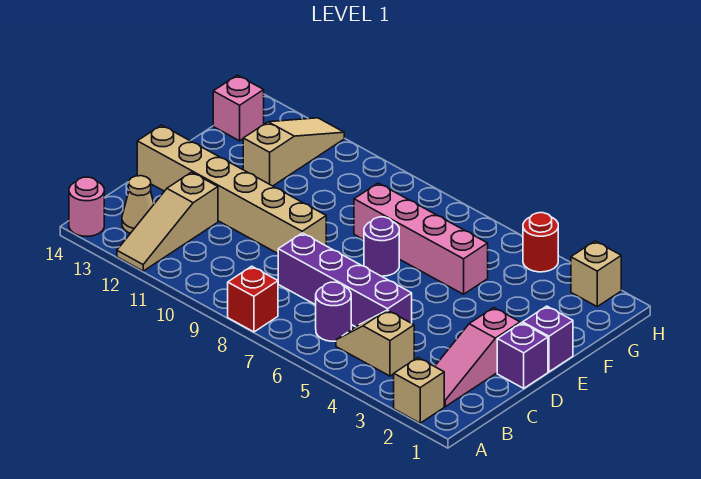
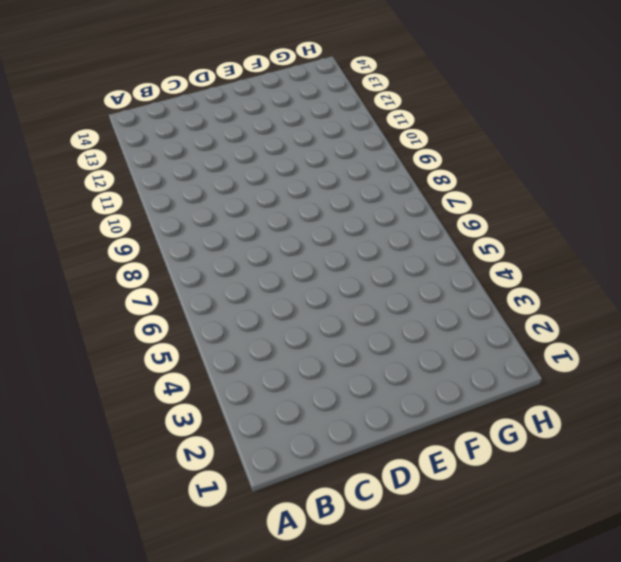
none -> tan brick A2 level 1
none -> red brick A8 level 1
none -> tan slope A12:C12 level 1 top C

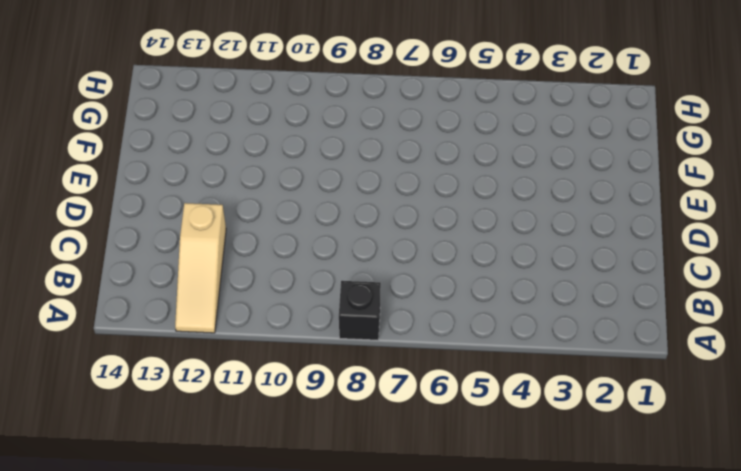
black brick A8 level 1 -> red brick A8 level 1
none -> tan brick A2 level 1
none -> pink round brick A14 level 1
none -> pink slope B2:D2 level 1 top D

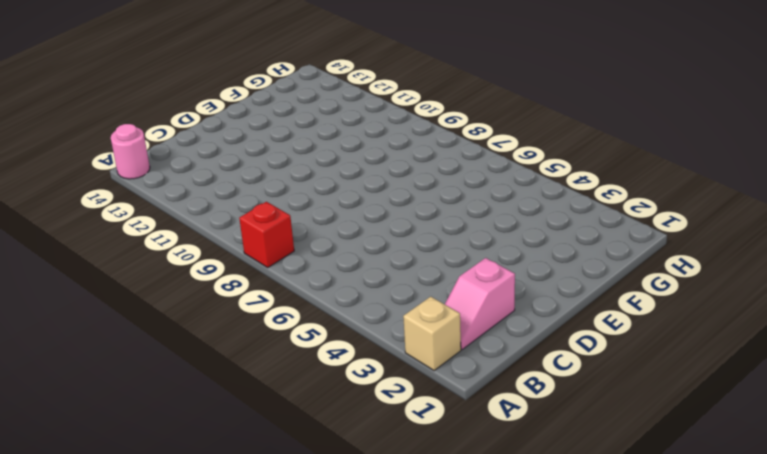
pink slope B2:C2 level 1 top C -> pink slope B2:D2 level 1 top D
none -> tan slope A12:C12 level 1 top C
none -> tan slope B4:B5 level 1 top 4
none -> purple round brick B6 level 1

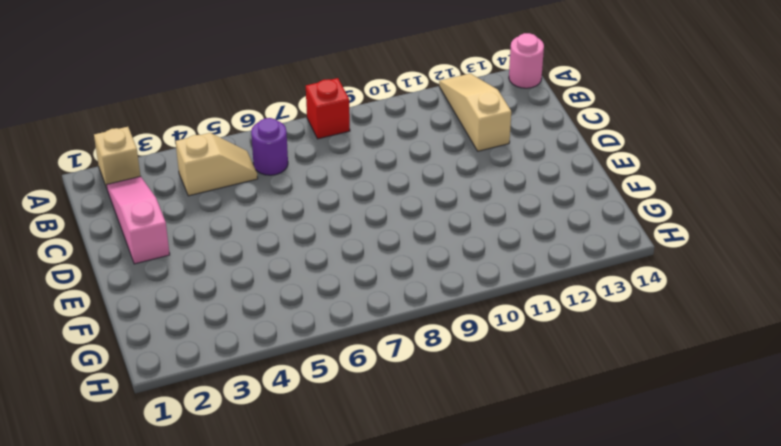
none -> tan cone B13 level 1
none -> purple brick C5:C8 level 1
none -> purple brick D1 level 1

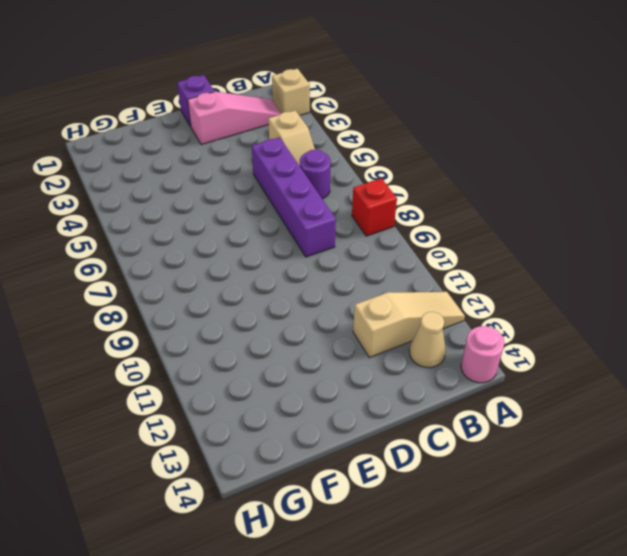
none -> tan brick D9:D14 level 1
none -> purple brick E1 level 1
none -> purple round brick E7 level 1

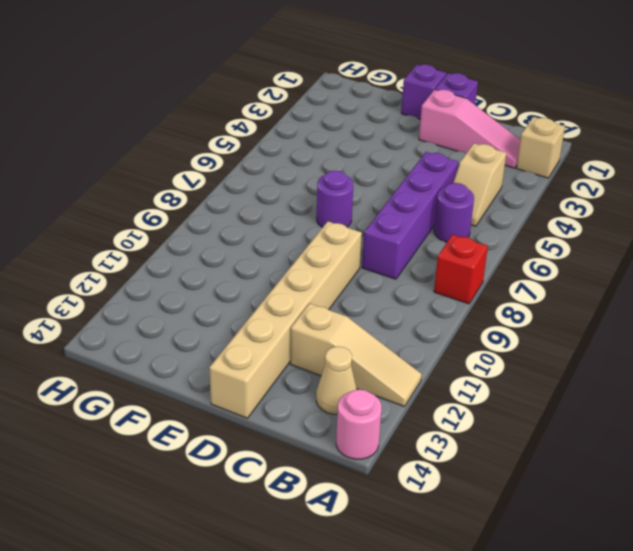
none -> pink brick F5:F8 level 1
none -> tan slope F12:H12 level 1 top F
none -> pink brick G14 level 1

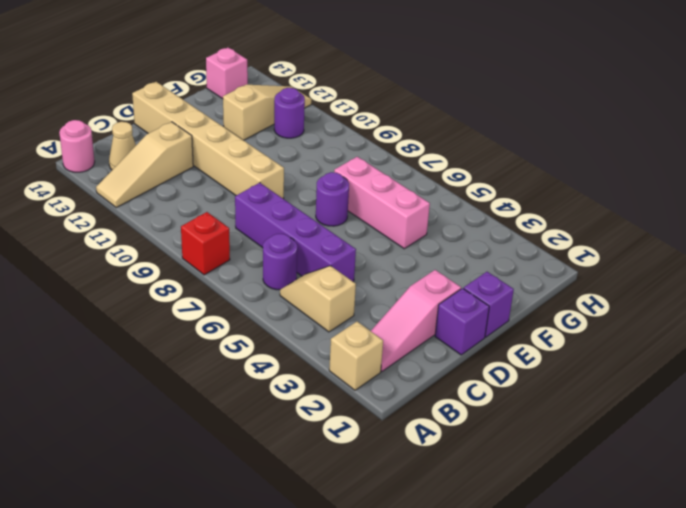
pink brick F5:F7 level 1 -> pink brick F5:F8 level 1
purple round brick G11 level 1 -> none
none -> tan brick H2 level 1
none -> red round brick H4 level 1

